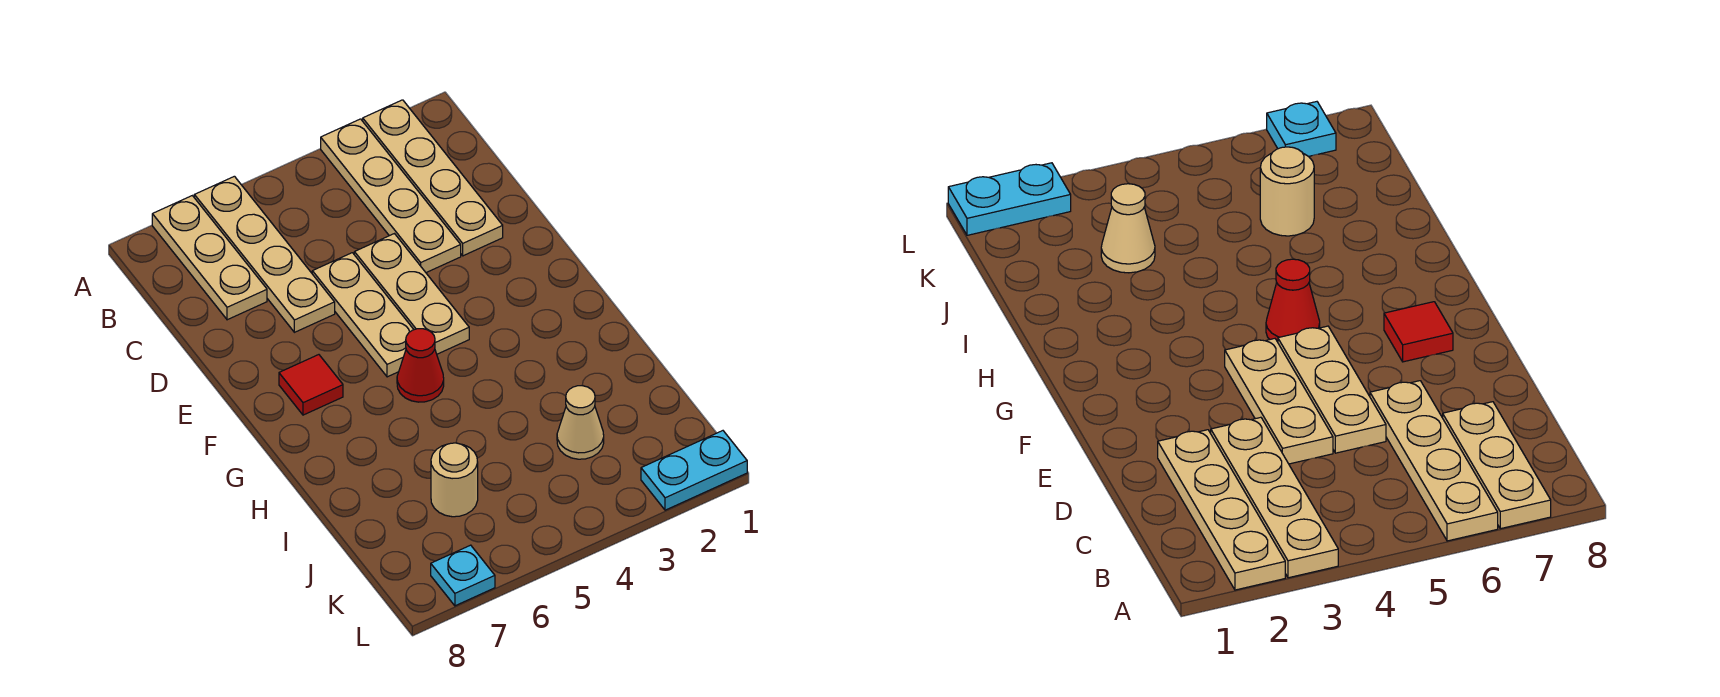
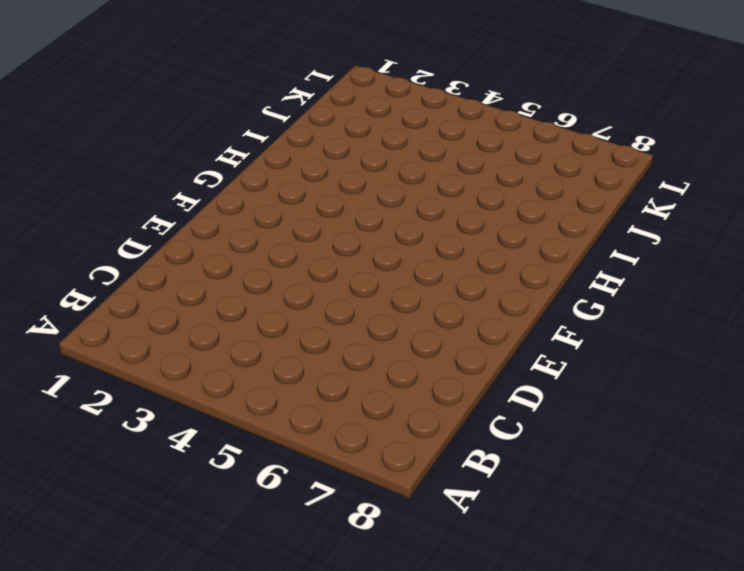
none -> tan plate A2:D2 level 1
none -> tan plate A3:D3 level 1
none -> tan plate A6:D6 level 1

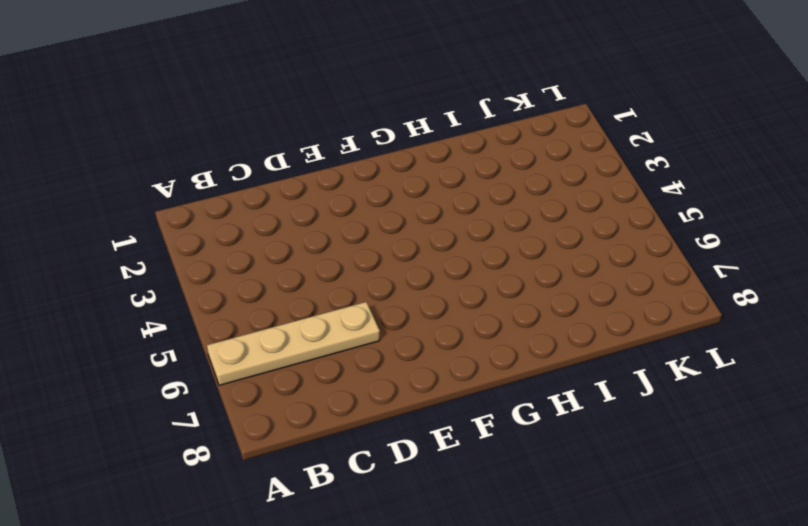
none -> tan plate A2:D2 level 1
none -> tan plate A3:D3 level 1
none -> tan plate A7:C7 level 1

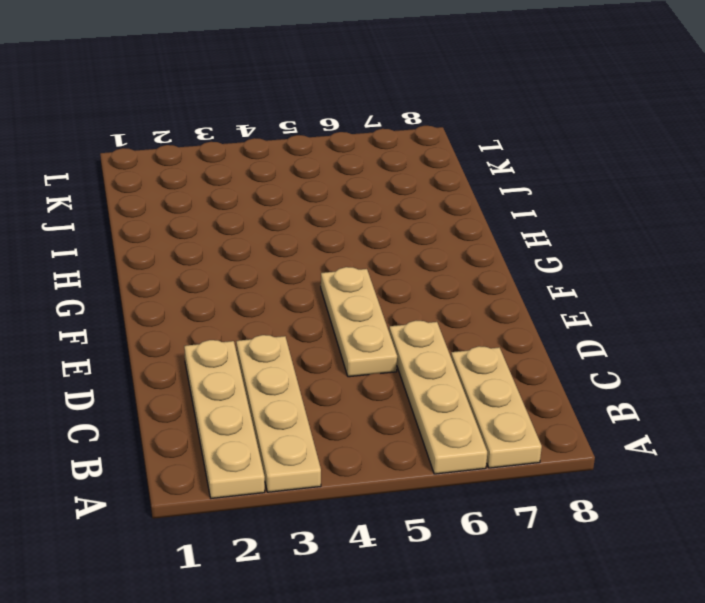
none -> tan plate D4:F4 level 1
none -> red tile F7 level 1
none -> red cone G5 level 1

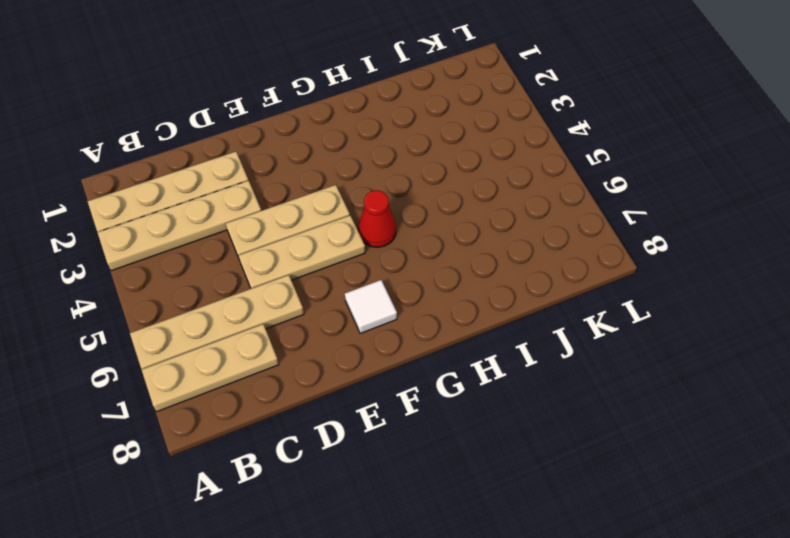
white tile F7 level 1 -> red tile F7 level 1
none -> tan cone J3 level 1
none -> tan round brick J6 level 1
none -> cyan plate L1:L2 level 1

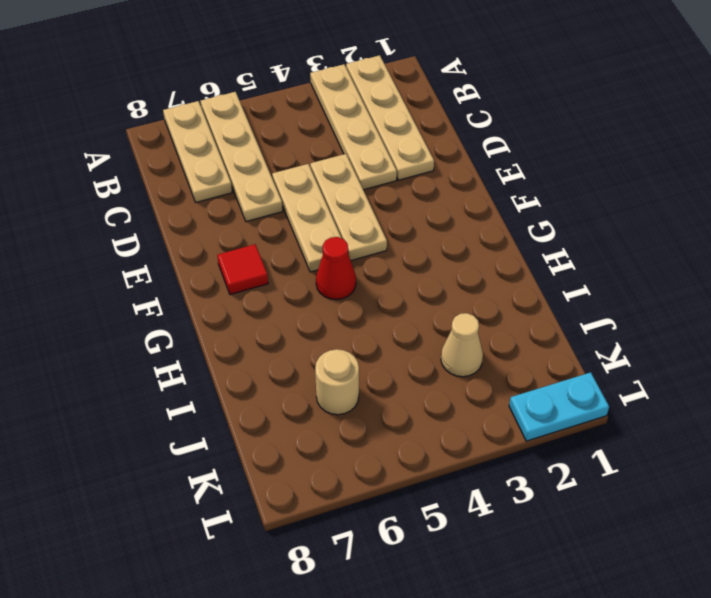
none -> cyan plate L7 level 1

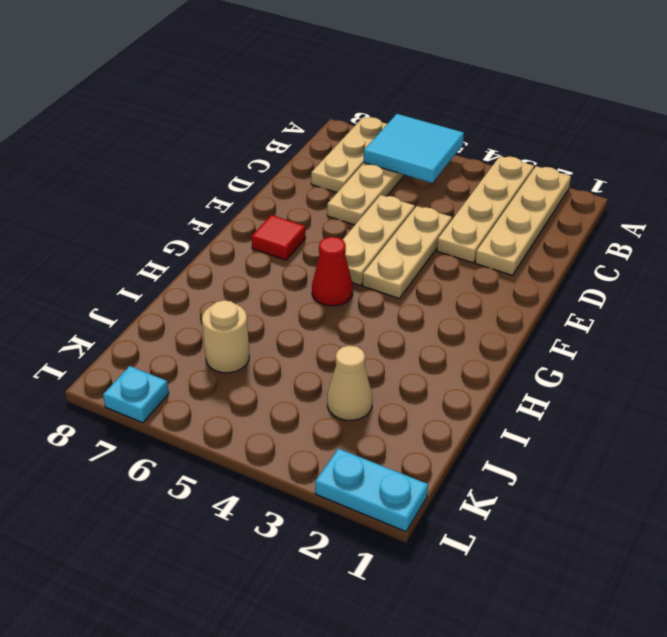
cyan tile A5:B6 level 2 -> none

